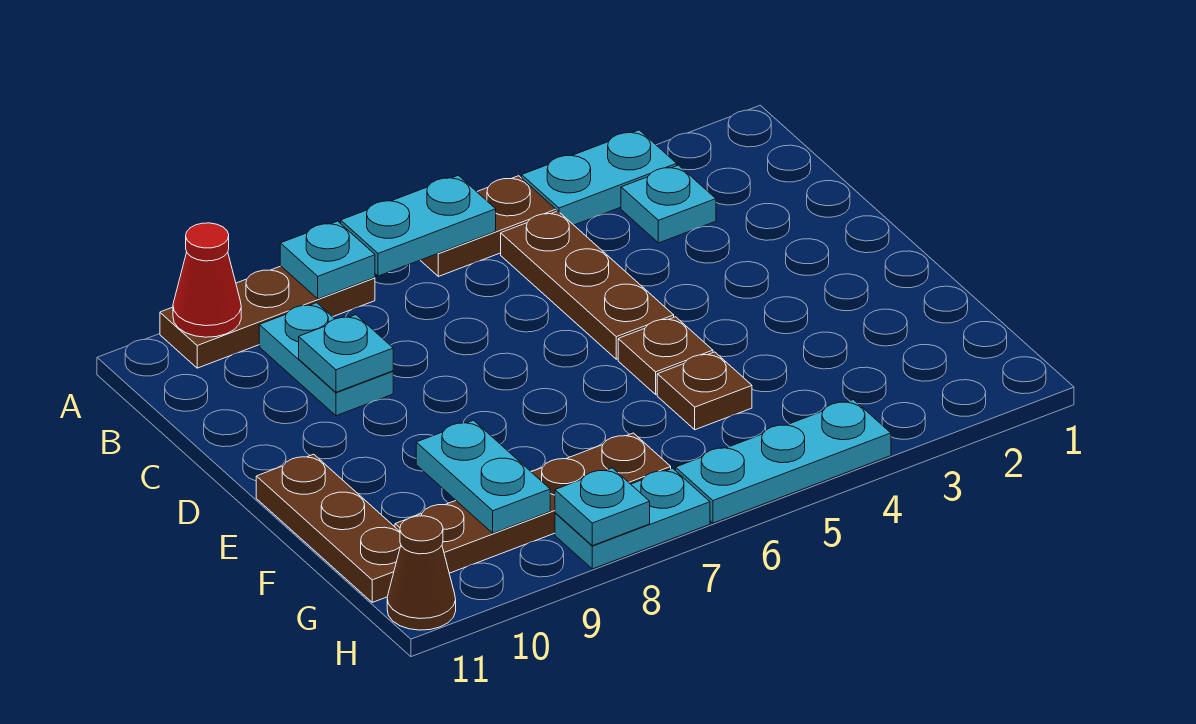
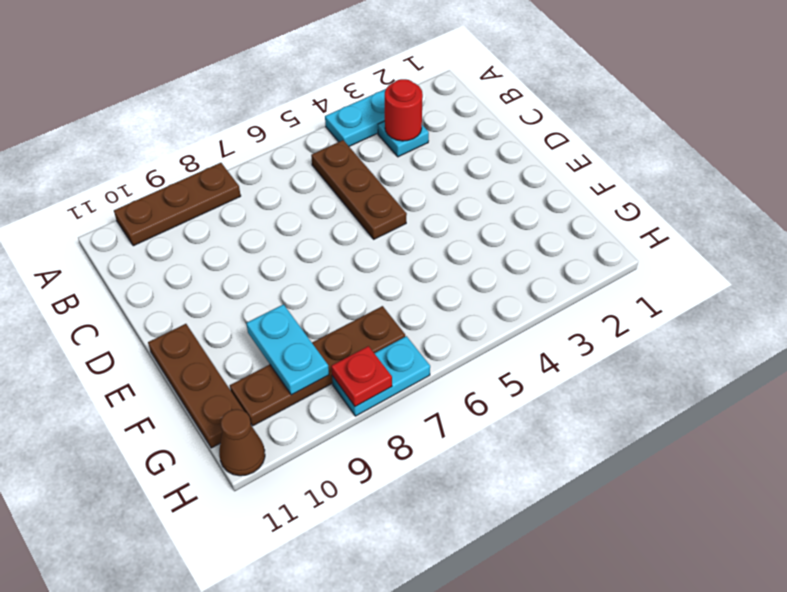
red round brick B3 level 2 -> none
red plate H8 level 2 -> cyan plate H8 level 2
none -> brown plate A5:A6 level 1
none -> cyan plate B9:C9 level 1
none -> brown plate E5 level 1

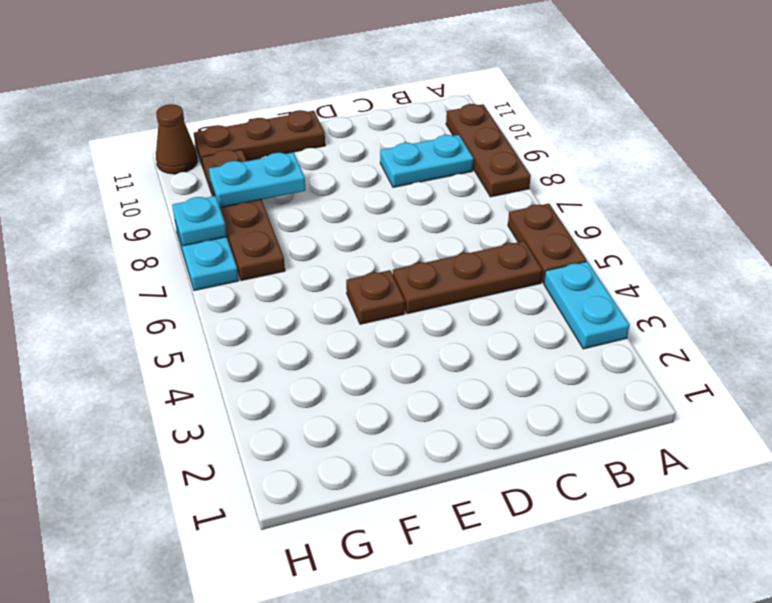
none -> cyan plate B3 level 1
none -> brown plate F5 level 1
none -> cyan plate H4:H6 level 1

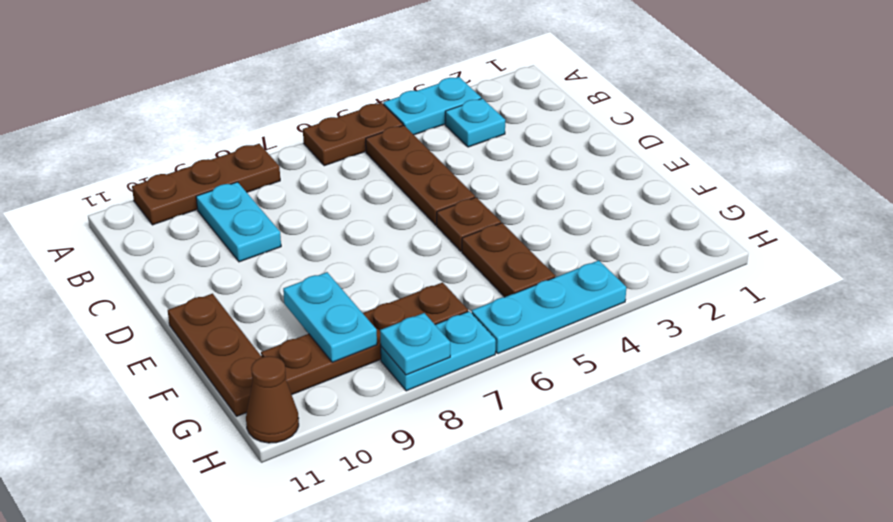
brown plate F5:G5 level 1 -> brown plate F5 level 1
none -> cyan plate A6:A7 level 2
none -> cyan plate A8 level 2
none -> red cone A10 level 2

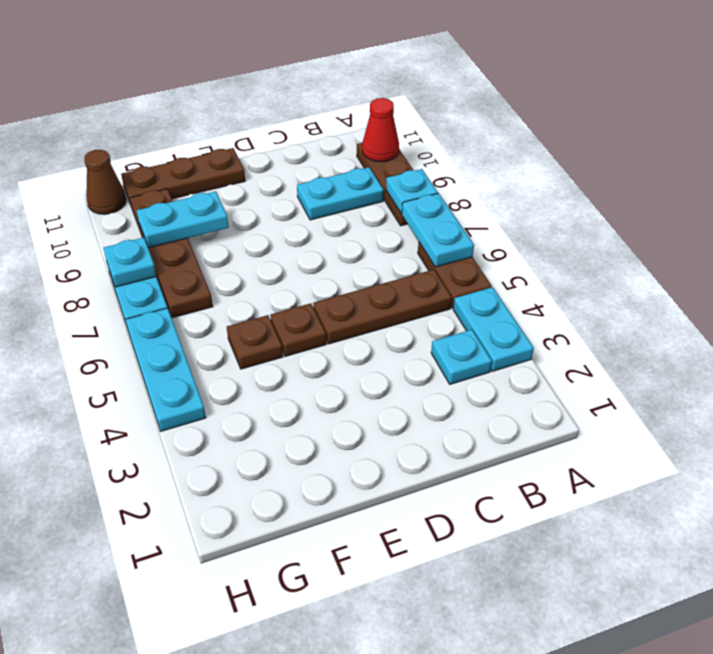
none -> cyan plate C9 level 2

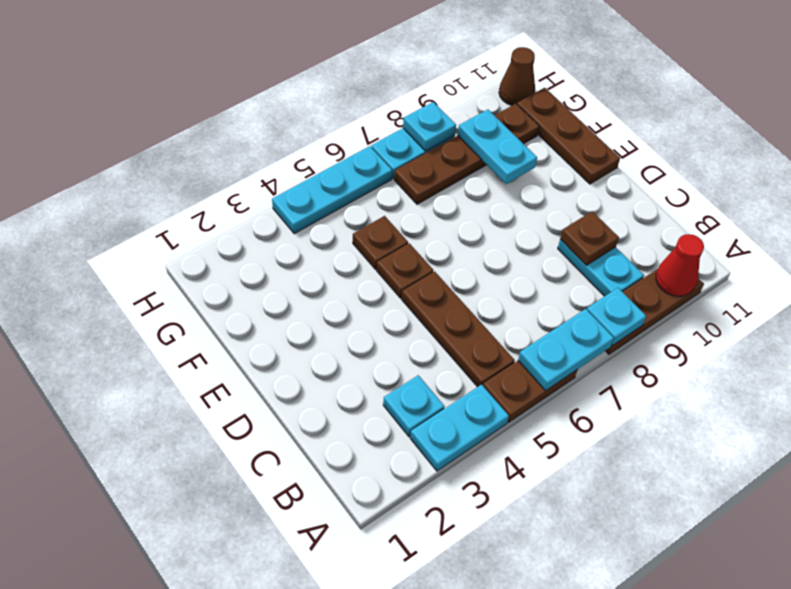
brown plate C9 level 2 -> cyan plate C9 level 2

